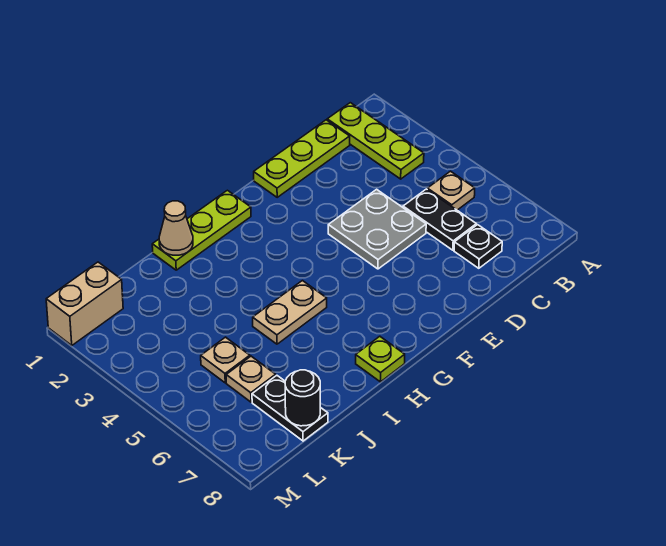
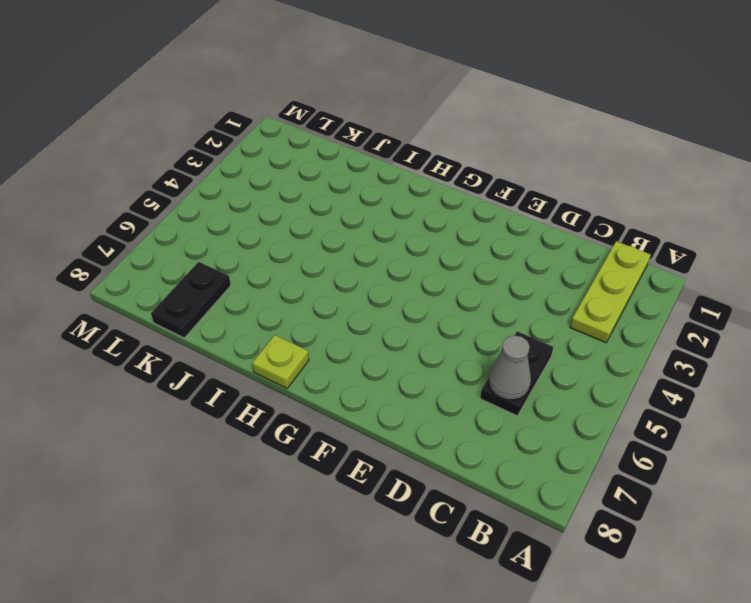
grey cone C6 level 2 -> none
none -> tan plate B5 level 1
none -> lime plate C1:E1 level 1
none -> black plate C7 level 1

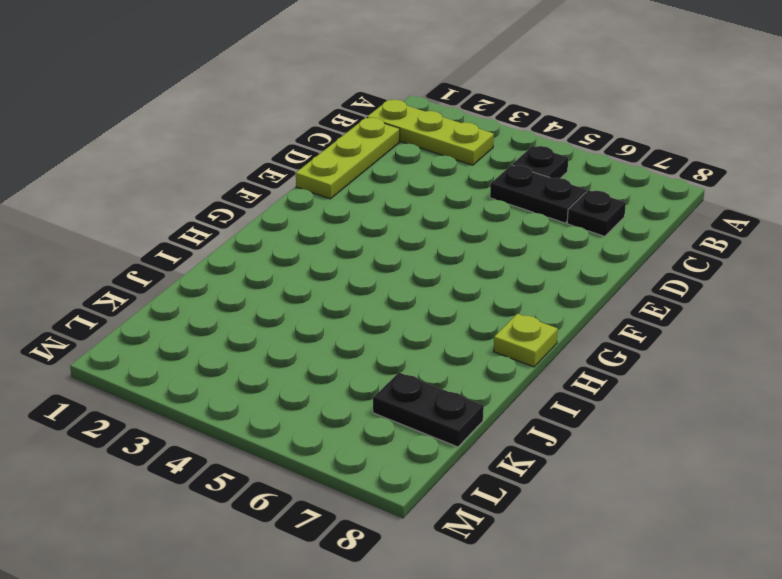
black plate B5 level 1 -> tan plate B5 level 1
none -> grey plate D4:E5 level 1
none -> lime plate G1:I1 level 1
none -> tan plate H5:I5 level 1

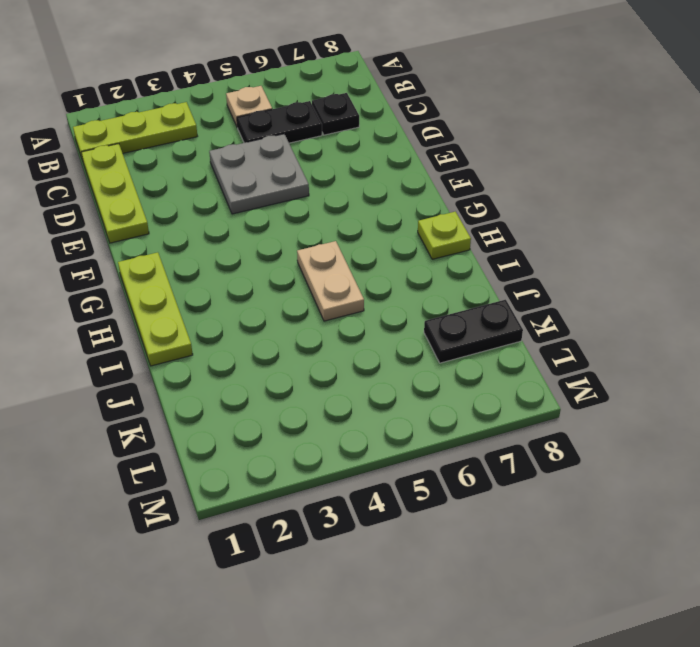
none -> tan plate K5 level 1
none -> tan plate K6 level 1
none -> tan brick L1:M1 level 1

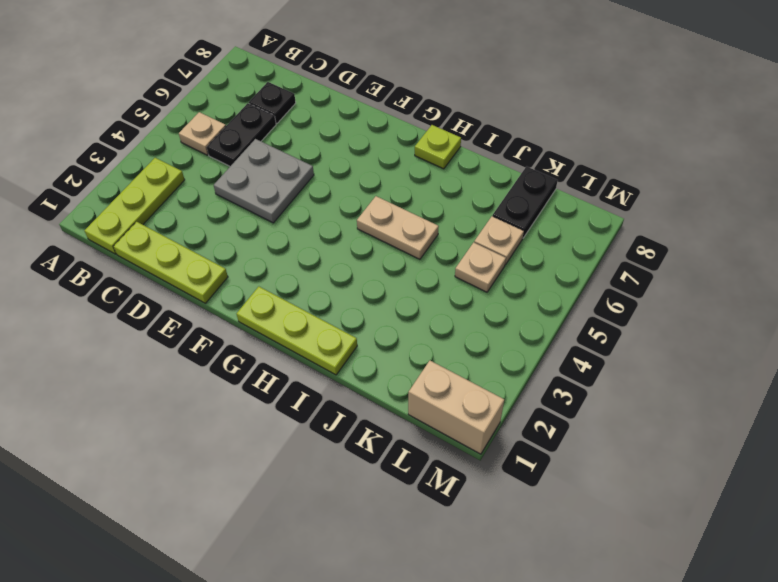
none -> tan cone I1 level 2
none -> black round brick K8 level 2

